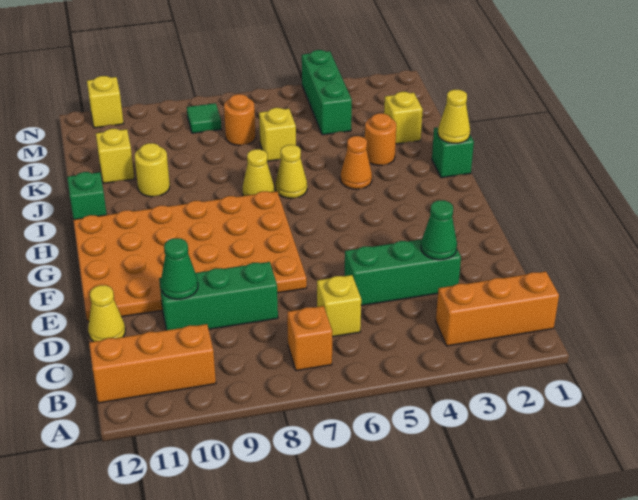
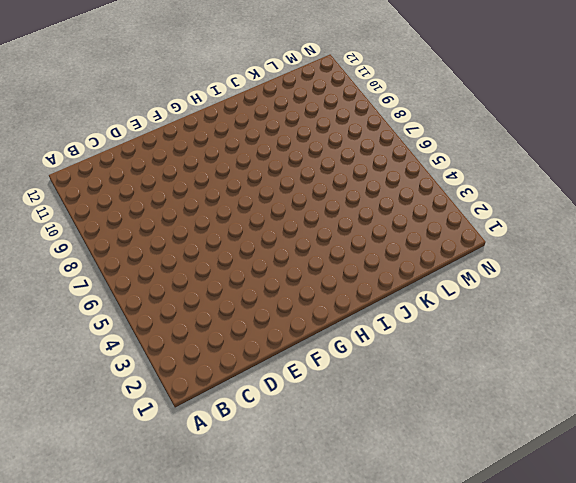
none -> orange brick B1:B3 level 1
none -> orange brick B7 level 1
none -> orange brick B10:B12 level 1

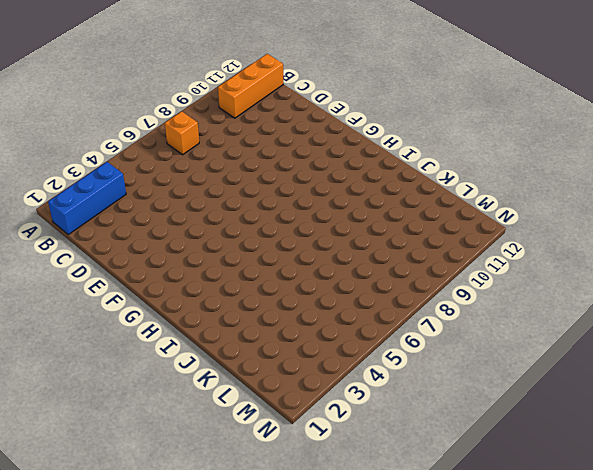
blue brick B1:B3 level 1 -> orange brick B1:B3 level 1
none -> yellow brick C6 level 1
none -> green brick D3:D5 level 1
none -> green brick D8:D10 level 1

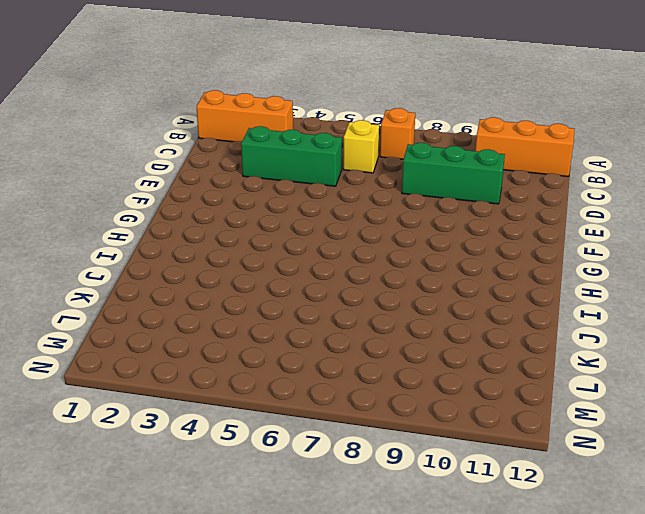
none -> yellow cone D12 level 1
none -> orange plate E7:H12 level 1
none -> green brick I1 level 1

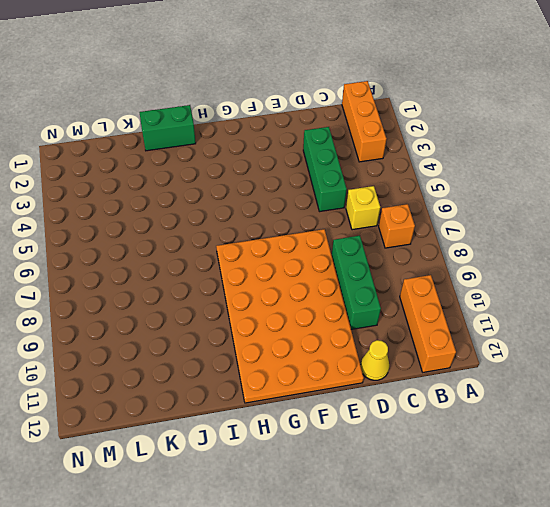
green brick I1:J1 level 1 -> green brick I1 level 1
none -> orange cone I4 level 1
none -> yellow cone I6 level 1
none -> yellow cone I7 level 1

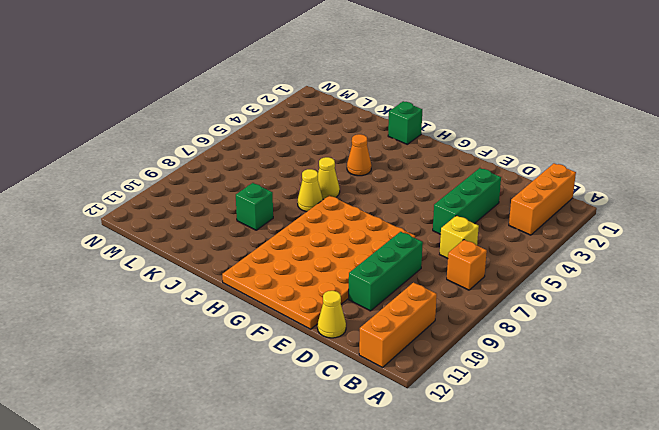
green brick J9 level 1 -> green brick I12 level 1
none -> orange round brick J3 level 1
none -> yellow round brick J10 level 1
none -> yellow brick K2 level 1

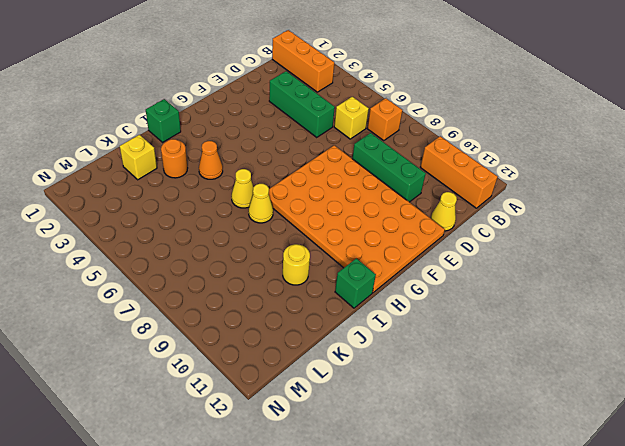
none -> yellow brick K6 level 1
none -> yellow brick K11 level 1
none -> green brick L4:N4 level 1

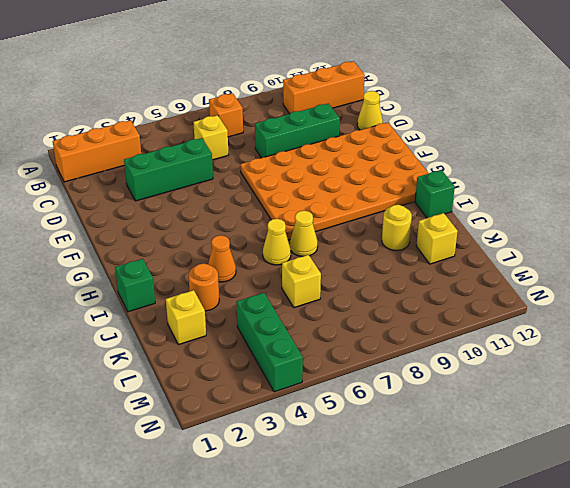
none -> orange round brick L7 level 1
none -> green tile M8 level 1
none -> yellow brick N11 level 1

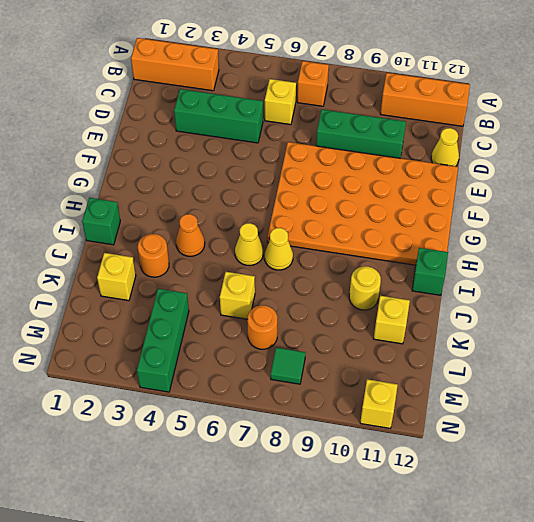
none -> green cone D3 level 2
none -> green cone D10 level 2
none -> yellow cone I1 level 2

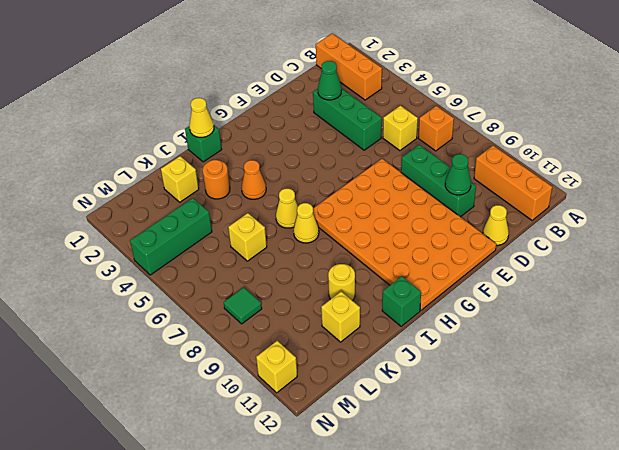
none -> orange round brick L7 level 1

